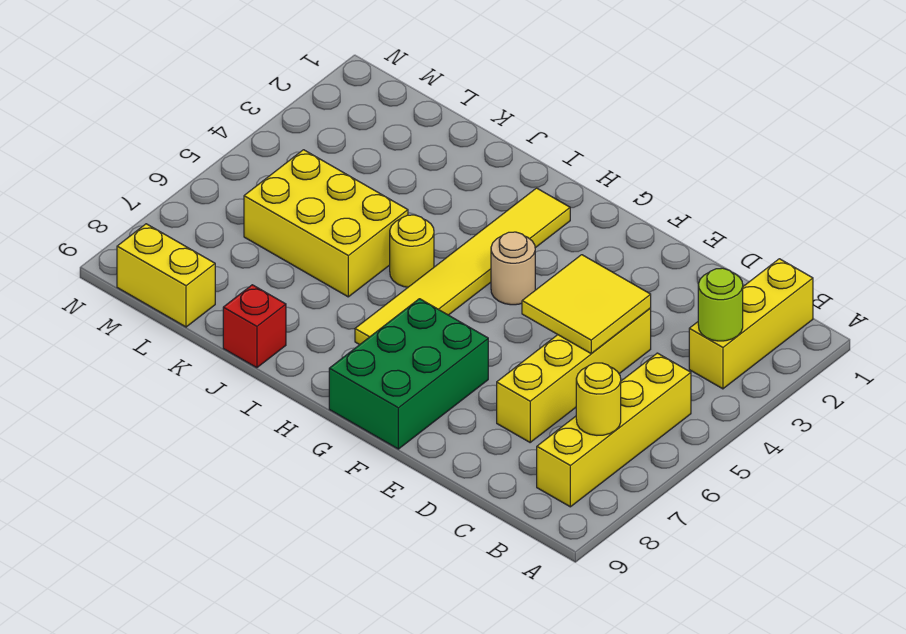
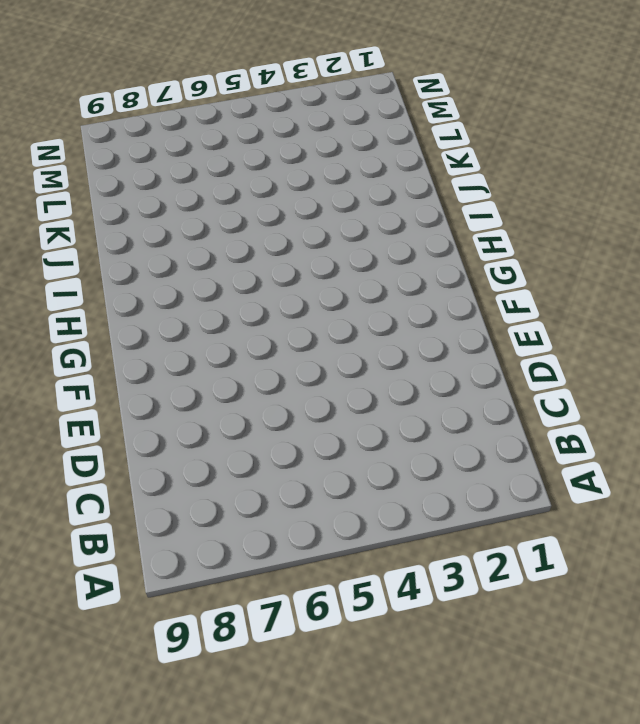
none -> yellow brick B1:B3 level 1
none -> yellow brick B5:B8 level 1
none -> yellow brick D4:D7 level 1

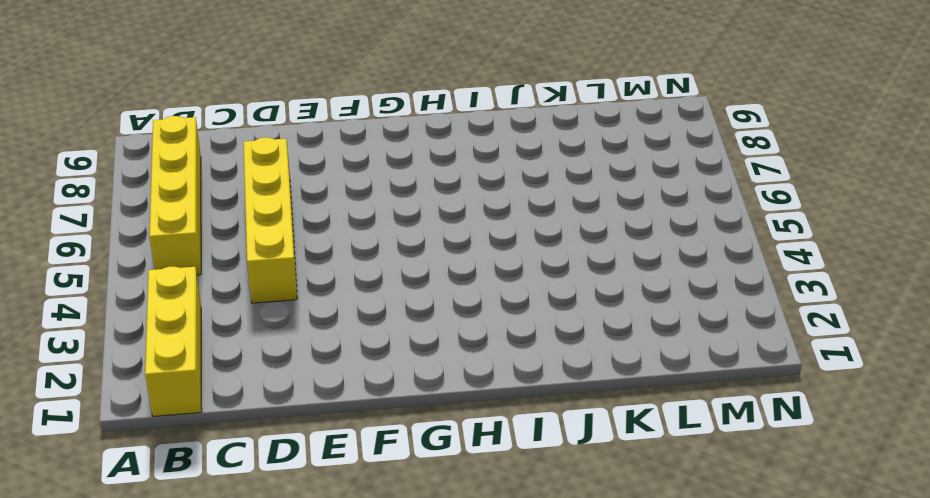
none -> green brick F7:G9 level 1
none -> tan round brick G4 level 1
none -> yellow tile H2:H7 level 1

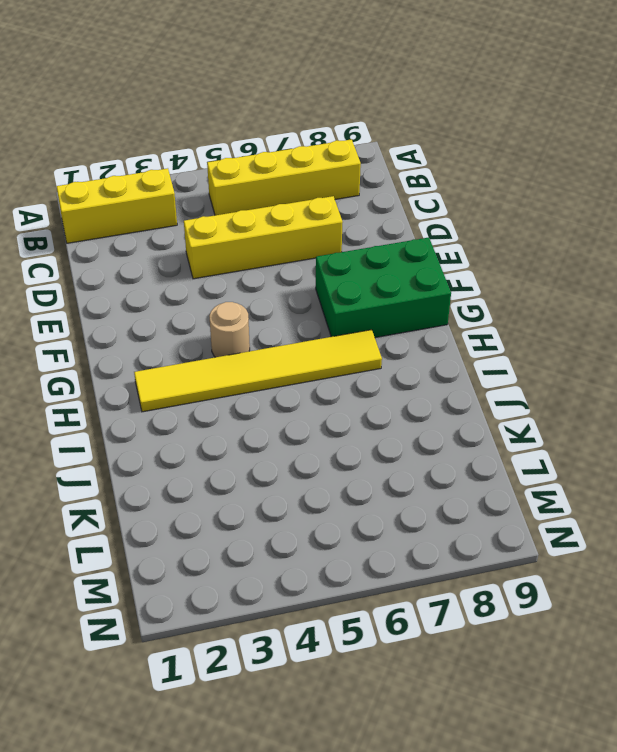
none -> yellow round brick I5 level 1
none -> yellow brick J5:L6 level 1
none -> red brick J9 level 1

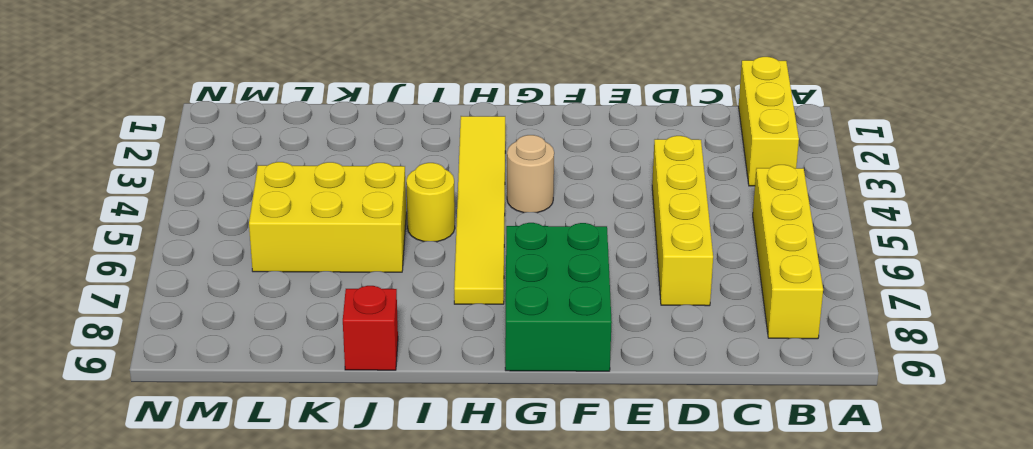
none -> yellow brick L9:M9 level 1
none -> lime round brick B3 level 2
none -> yellow round brick B7 level 2

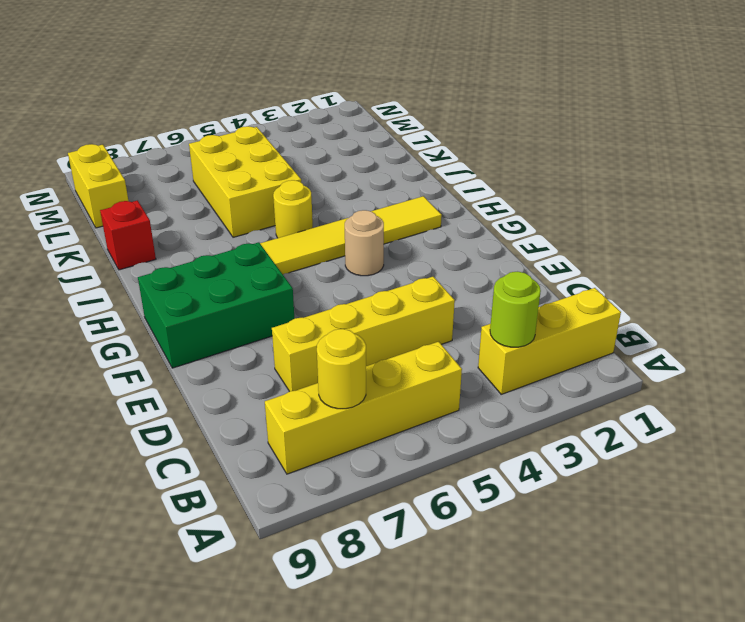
none -> yellow tile D4:E5 level 2

